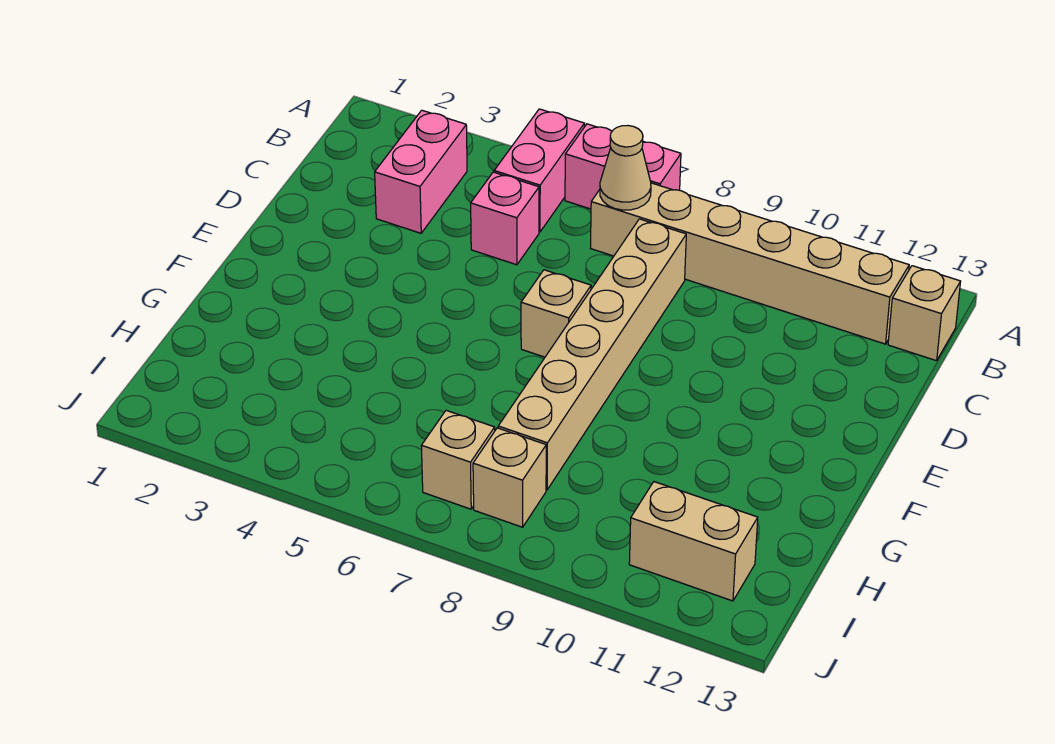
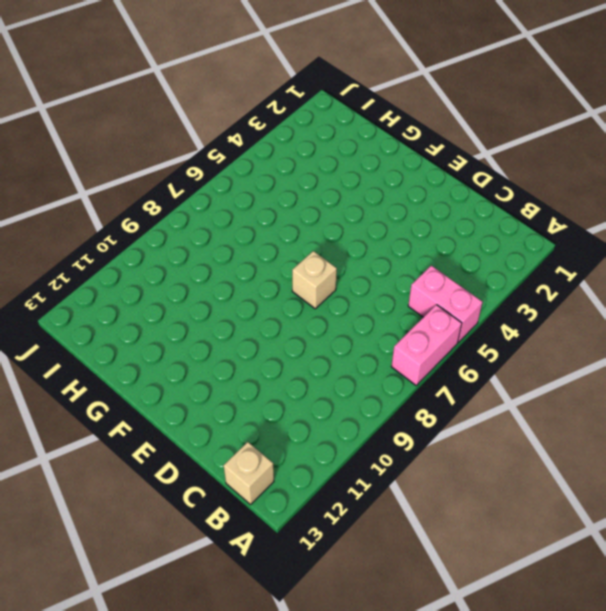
none -> pink brick B3:C3 level 1
none -> tan brick B7:B12 level 1
none -> pink brick C5 level 1

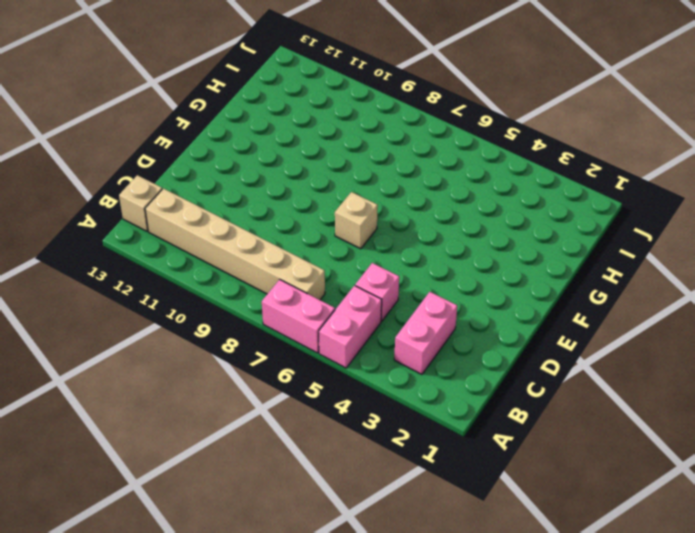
none -> tan brick C8:H8 level 1
none -> tan brick I7 level 1
none -> tan brick I8 level 1

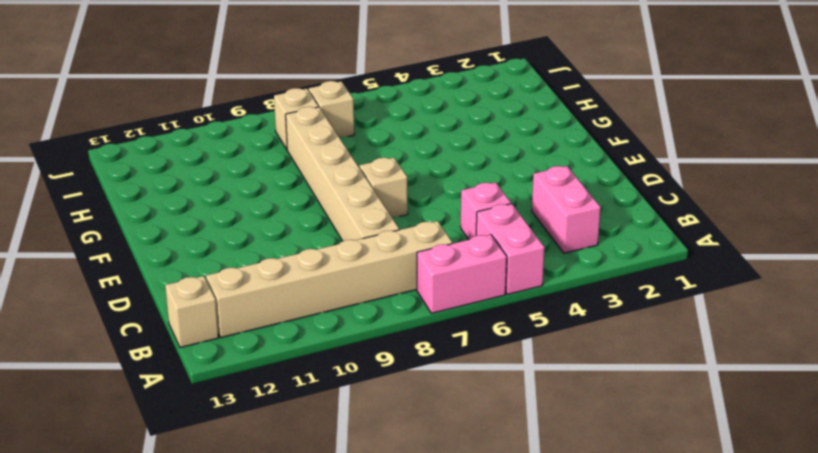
none -> tan brick I11:I12 level 1
none -> tan cone B7 level 2

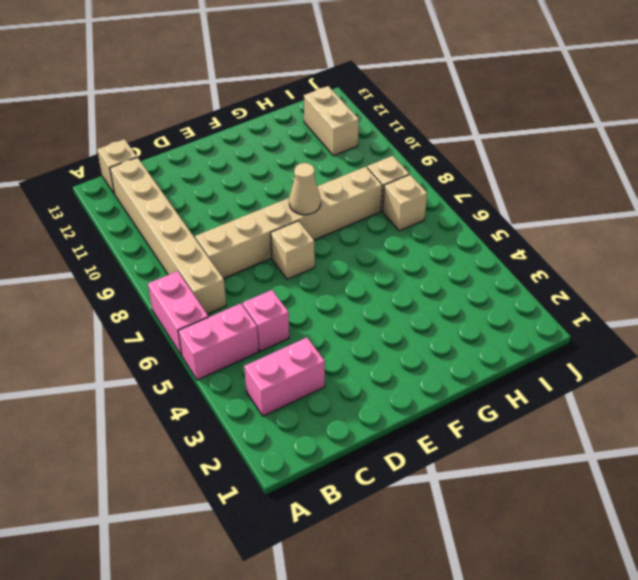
tan cone F8 level 2 -> tan cone B7 level 2

